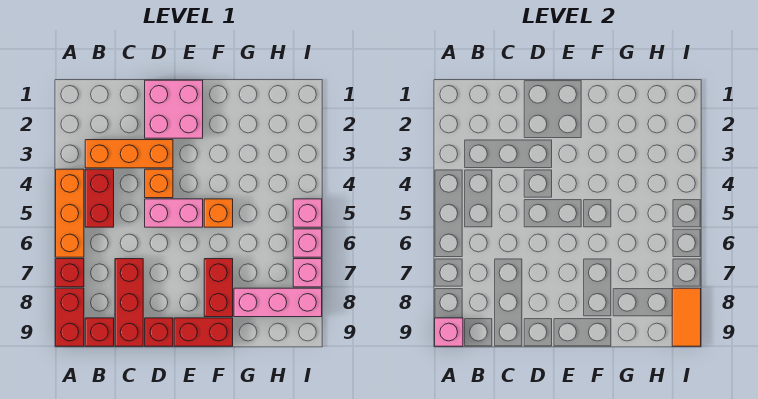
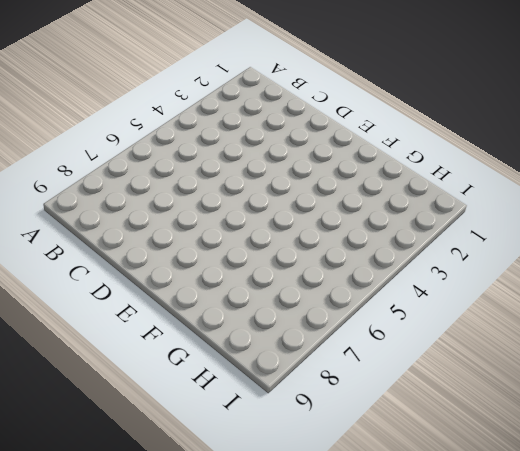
none -> orange brick A4:A6 level 1
none -> red brick A7 level 1
none -> red brick A8:A9 level 1

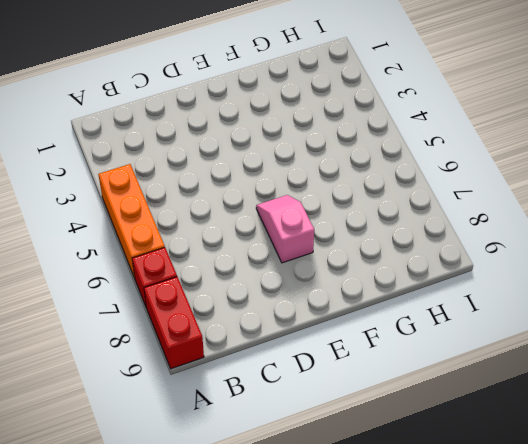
pink slope E6:E7 level 1 top 7 -> none
none -> orange brick B3:D3 level 1
none -> red brick B4:B5 level 1
none -> red brick B9 level 1

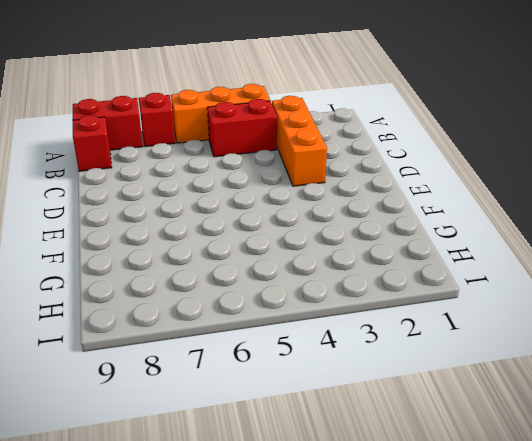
none -> red brick C7:C9 level 1
none -> pink brick D1:E2 level 1
none -> orange brick D4 level 1

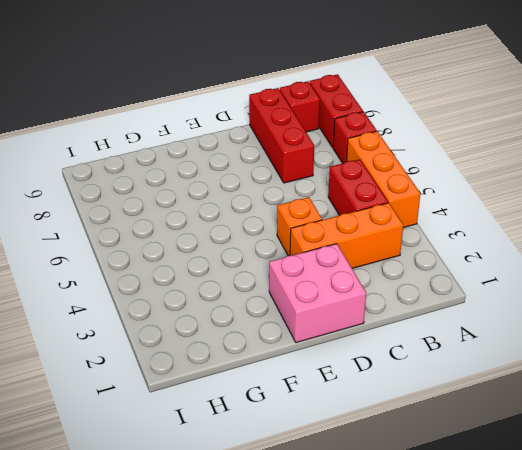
none -> pink brick D5:E5 level 1
none -> red brick D9 level 1
none -> red brick E9:F9 level 1

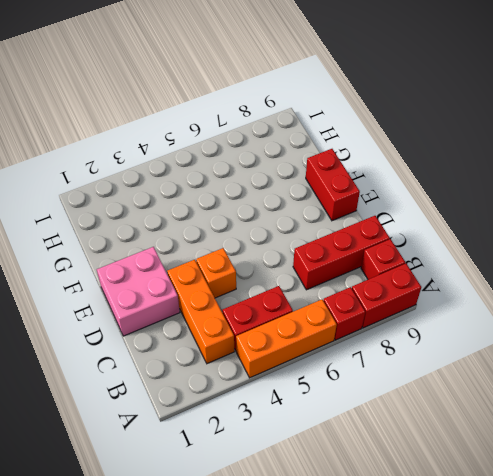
none -> pink brick D5:E5 level 1
none -> red brick D9 level 1
none -> orange brick F5 level 1

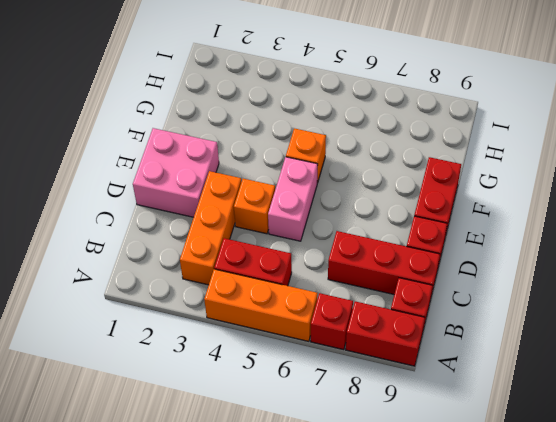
none -> red brick F7:F8 level 1
none -> pink brick G8:I8 level 1
none -> pink brick I5 level 1

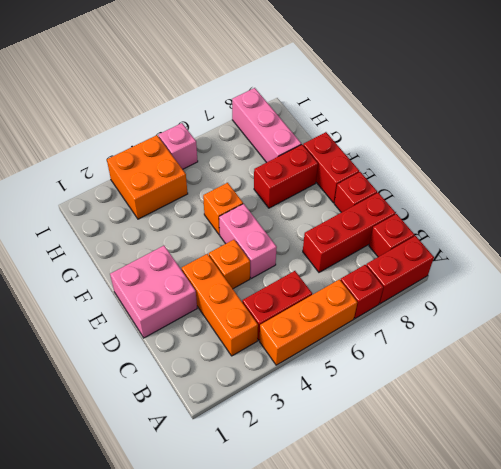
orange brick H3:I4 level 1 -> none
none -> pink brick I6 level 1
none -> pink brick I7 level 1
none -> pink brick A9 level 2

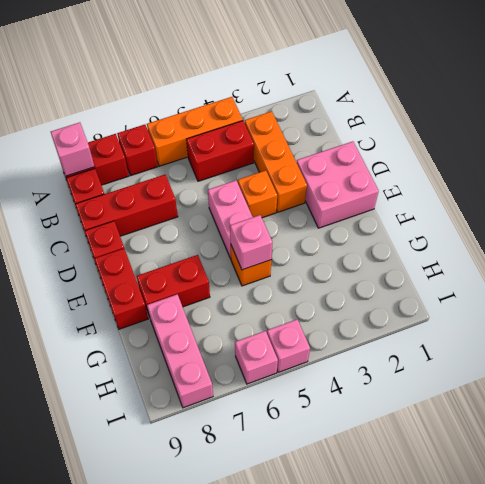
pink brick F5 level 2 -> pink brick I7 level 1
none -> orange tile I8:I9 level 2

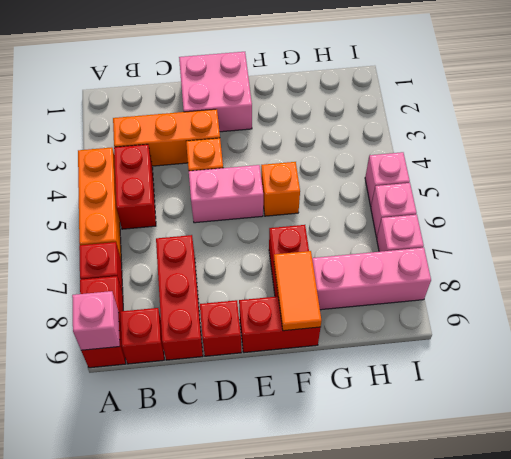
orange tile F8:F9 level 2 -> orange tile I8:I9 level 2

